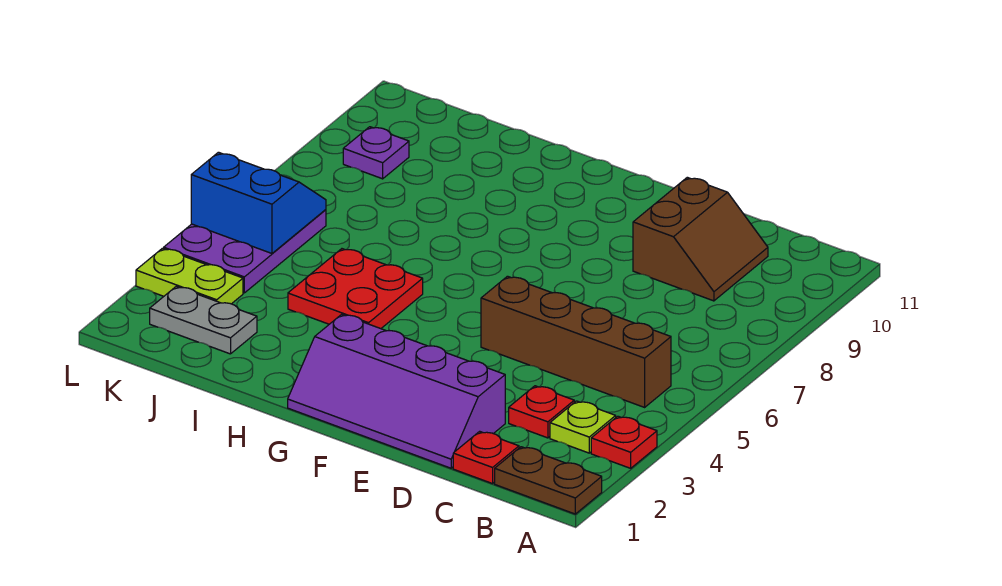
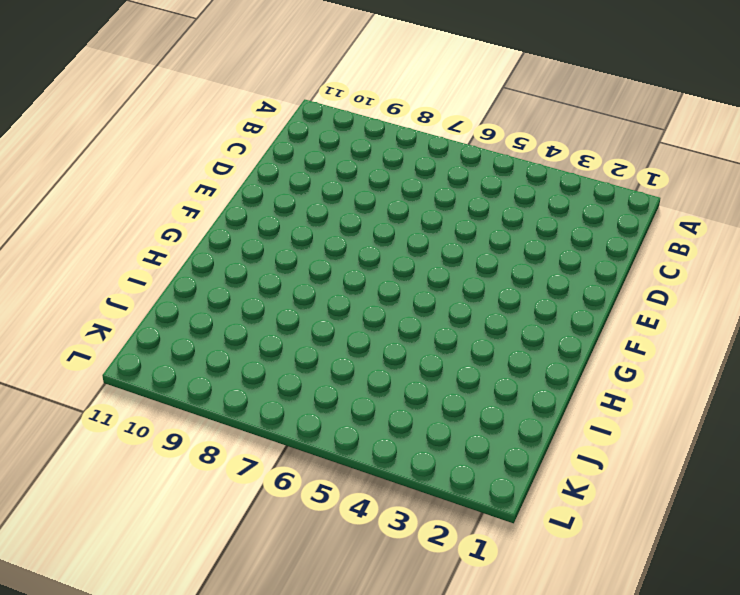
none -> brown plate A1:B1 level 1
none -> red plate A3 level 1
none -> lime plate B3 level 1

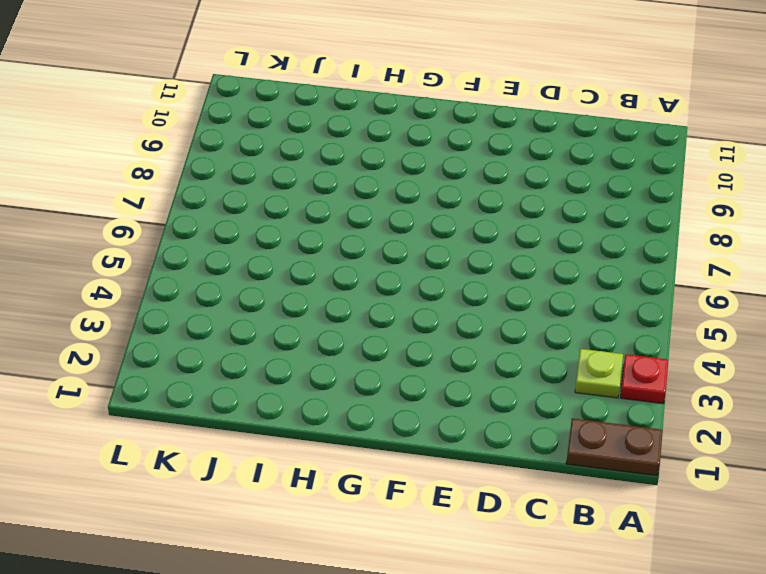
none -> brown brick B5:E5 level 1
none -> red plate C1 level 1
none -> red plate C3 level 1

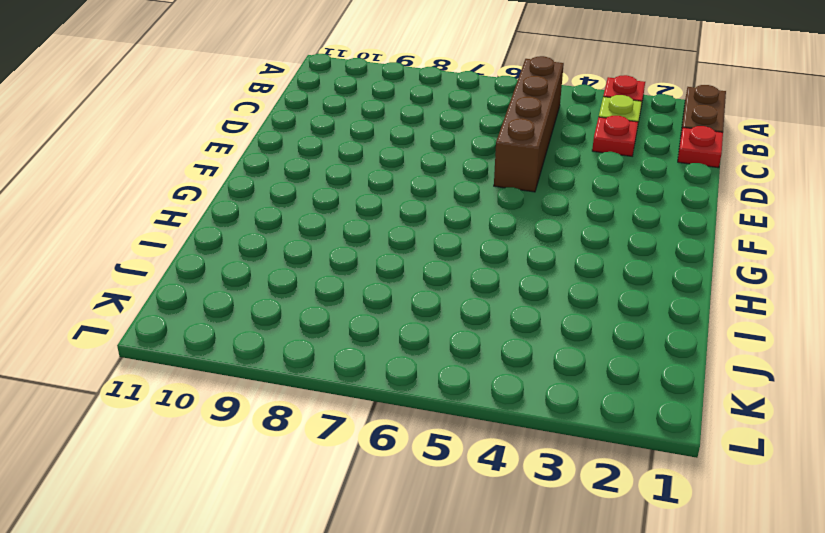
none -> brown slope C9:D10 level 1 top D
none -> purple slope D1:G2 level 1 top 2
none -> red plate H4:I5 level 1

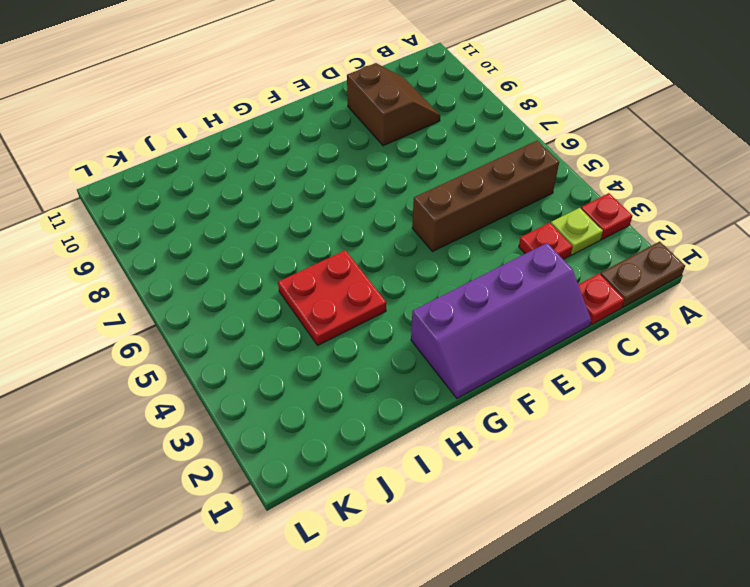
none -> grey plate J2:K2 level 1
none -> lime plate K3:L3 level 1
none -> purple plate K4:L6 level 1

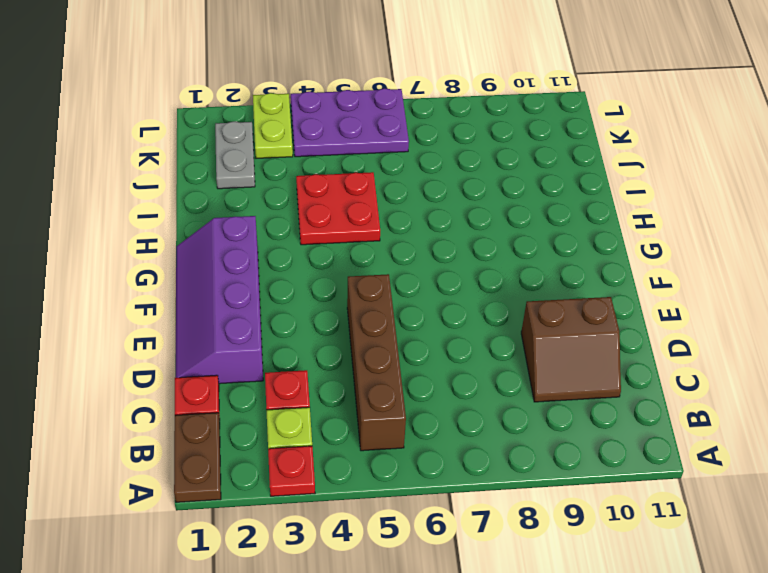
none -> purple plate K9 level 1
none -> blue slope K5:L6 level 2 top 5

